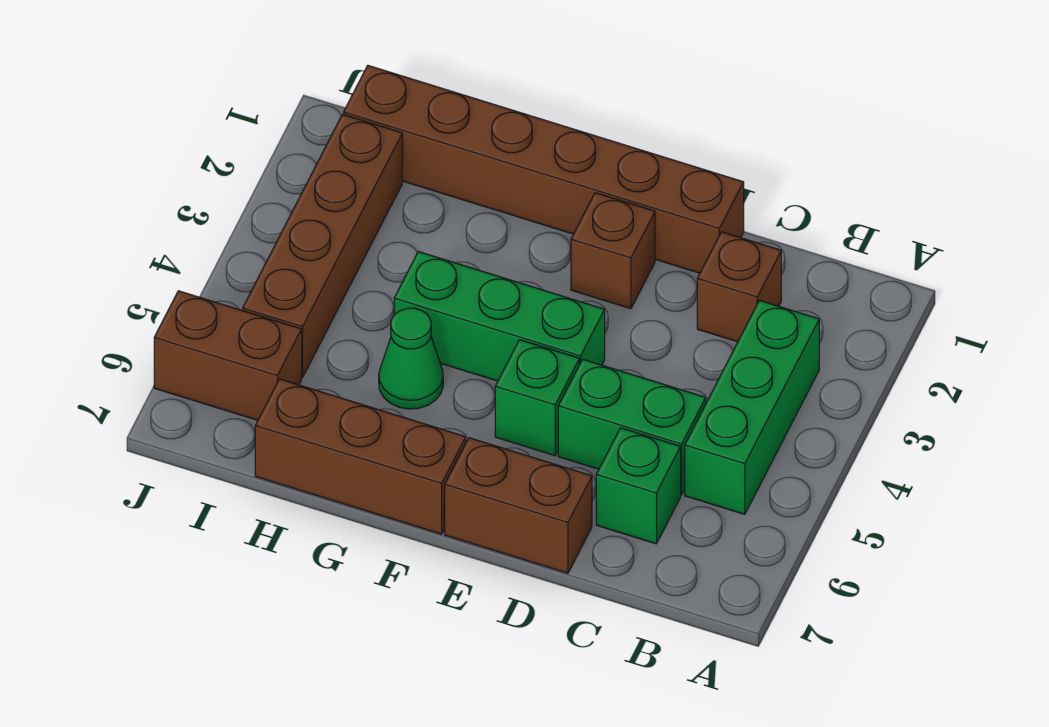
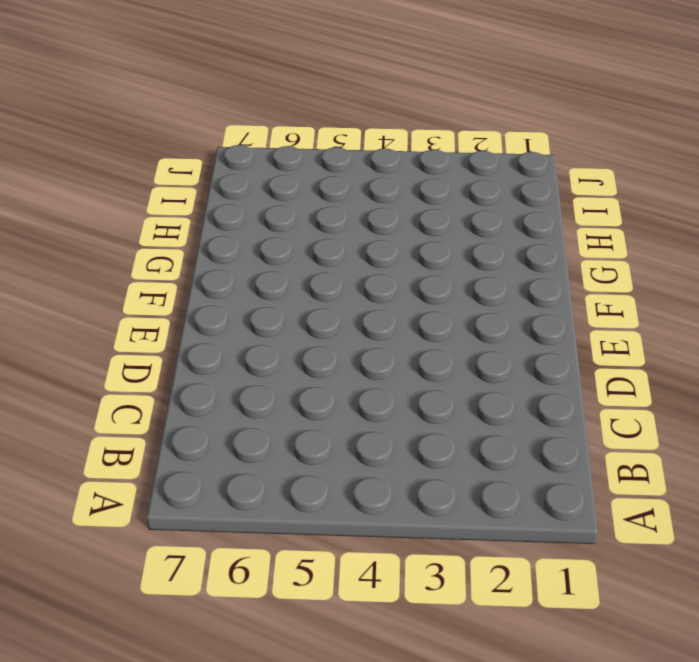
none -> green brick B3:B5 level 1
none -> brown brick C2 level 1
none -> green brick C5:D5 level 1

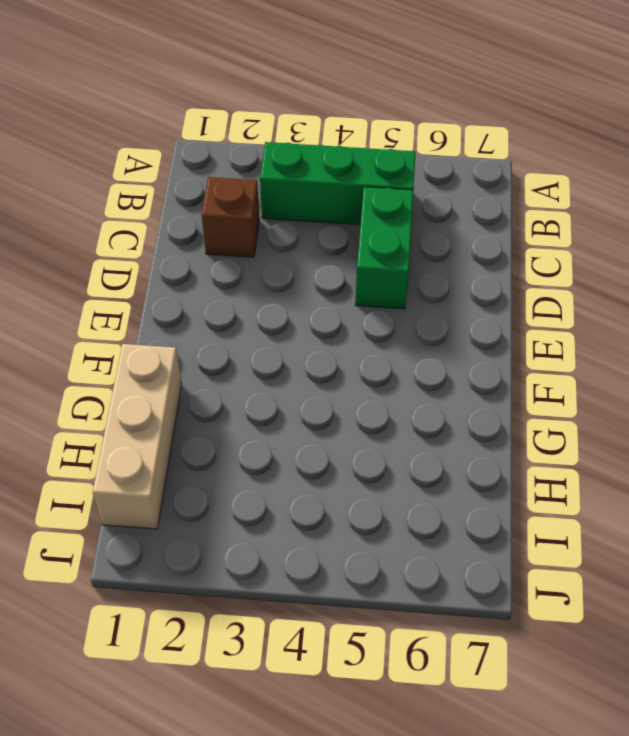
tan brick G1:I1 level 1 -> brown brick D1:I1 level 1
none -> green brick C6 level 1
none -> brown brick D7:E7 level 1
none -> brown brick E2 level 1

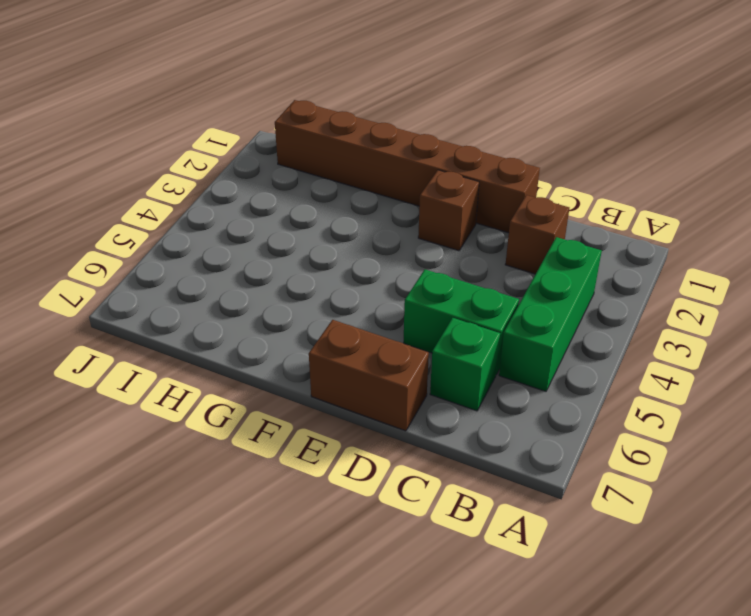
none -> green brick E4:G4 level 1
none -> green brick E5 level 1
none -> brown brick F7:H7 level 1

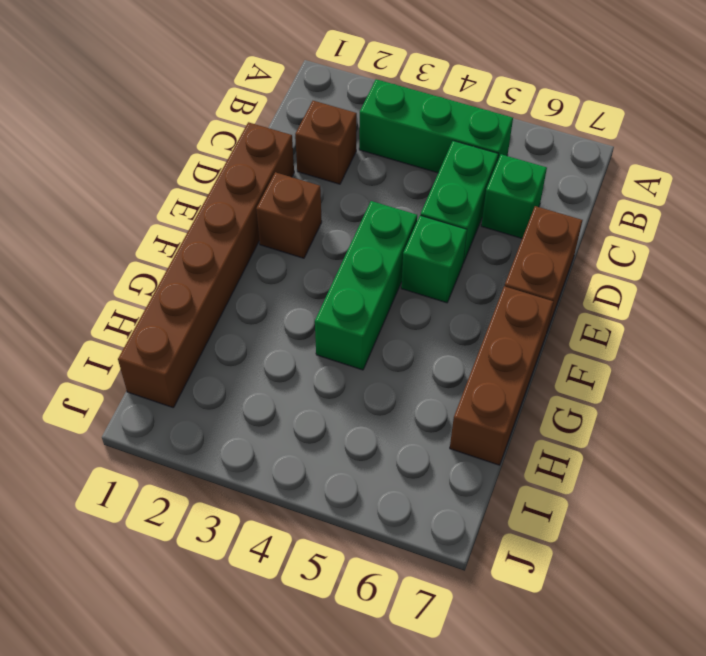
none -> green cone G5 level 1
none -> brown brick I2:I5 level 1
none -> brown brick I6:J6 level 1

